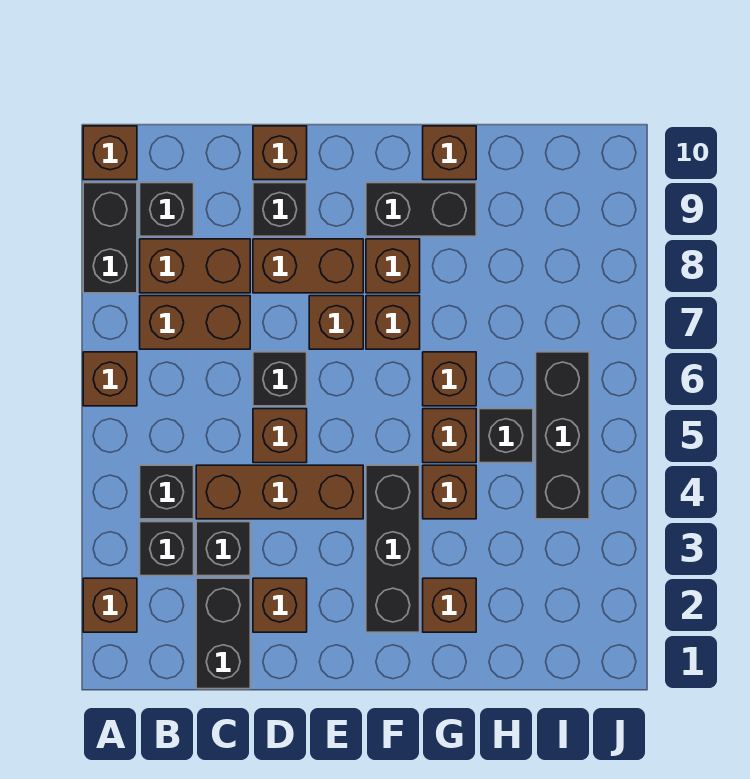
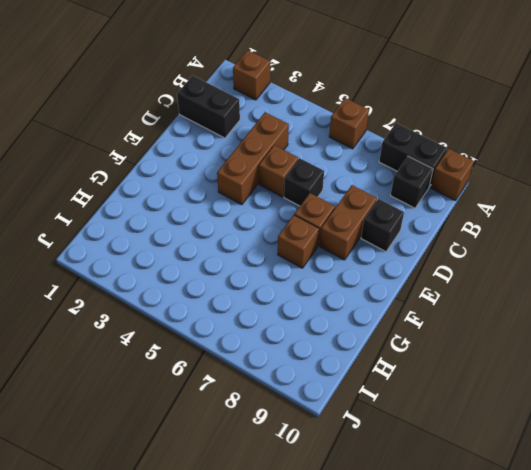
none -> black brick B3 level 1
none -> black brick B4 level 1
none -> brown brick B7:C7 level 1
none -> brown brick B8:C8 level 1

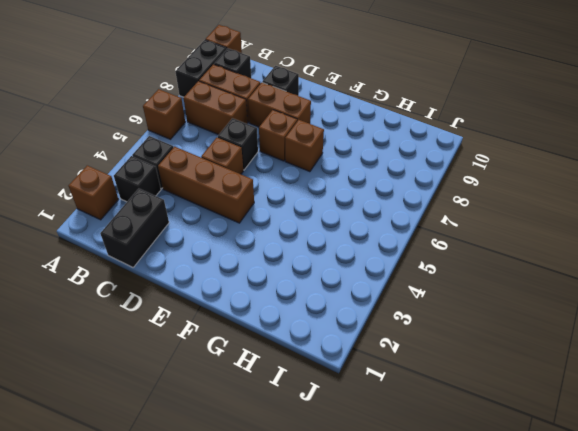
none -> black brick C3 level 1
none -> brown brick D2 level 1
none -> brown brick D10 level 1
none -> black brick F2:F4 level 1

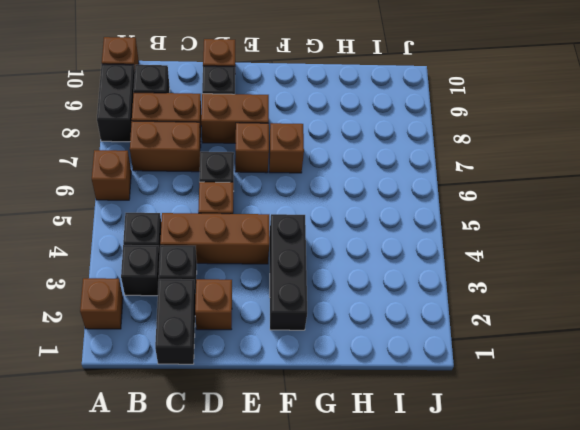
none -> brown brick F8 level 1
none -> black brick F9:G9 level 1
none -> brown brick G2 level 1
none -> brown brick G4 level 1

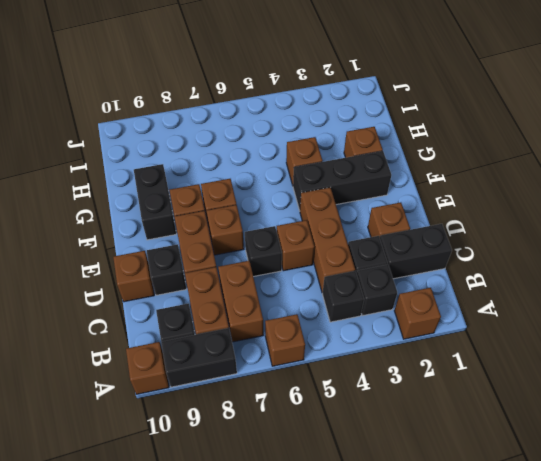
none -> brown brick G5 level 1
none -> brown brick G6 level 1
none -> brown brick G10 level 1
none -> black brick H5 level 1

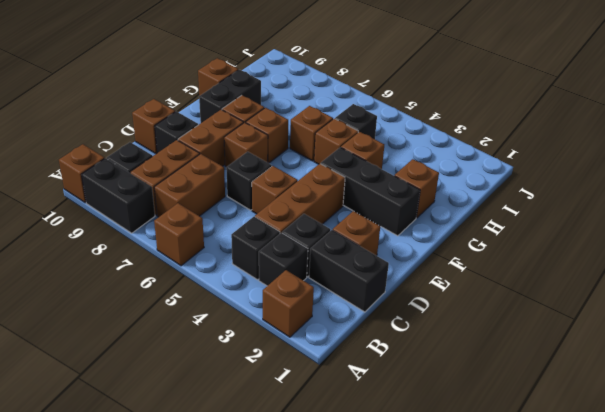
none -> black brick I4:I6 level 1

